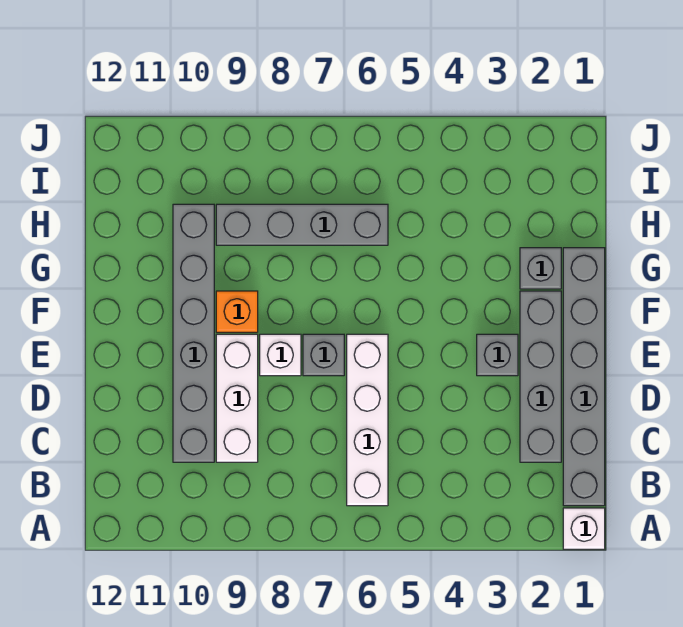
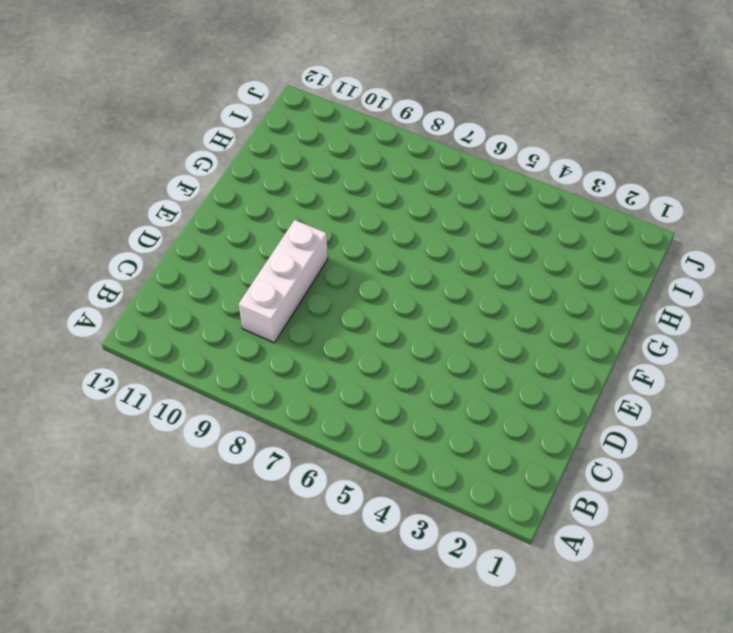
none -> white brick A1 level 1
none -> grey brick B1:G1 level 1
none -> white brick B6:E6 level 1

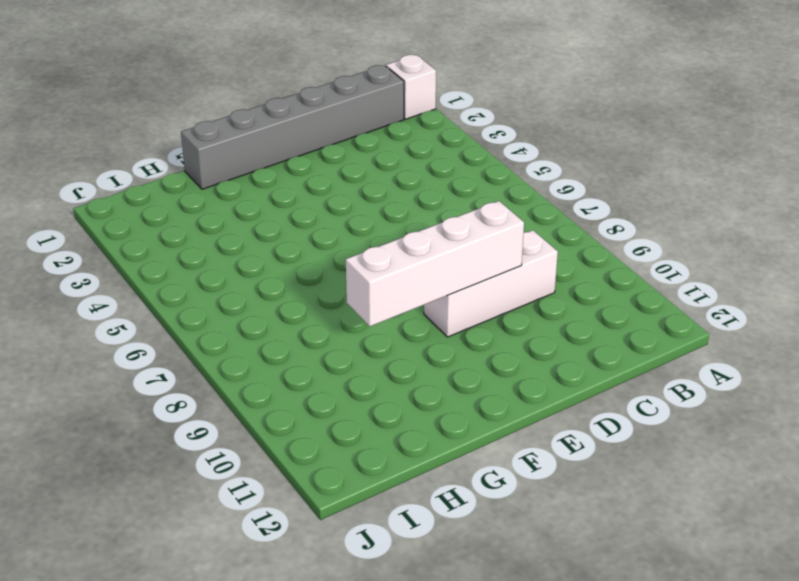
white brick D9:G9 level 2 -> white brick B6:E6 level 1
none -> grey brick C2:F2 level 1
none -> grey brick C10:H10 level 1
none -> grey brick E3 level 1

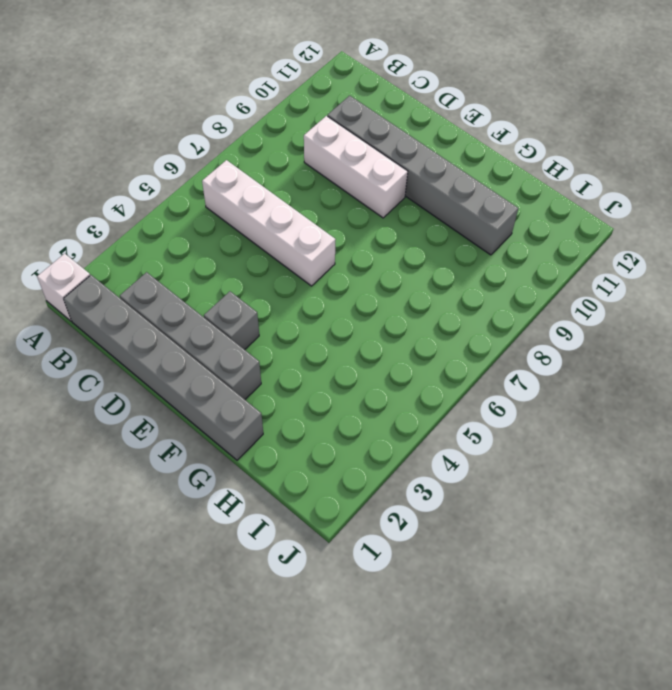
none -> grey brick E7 level 1
none -> white brick E8 level 1
none -> orange brick F9 level 1

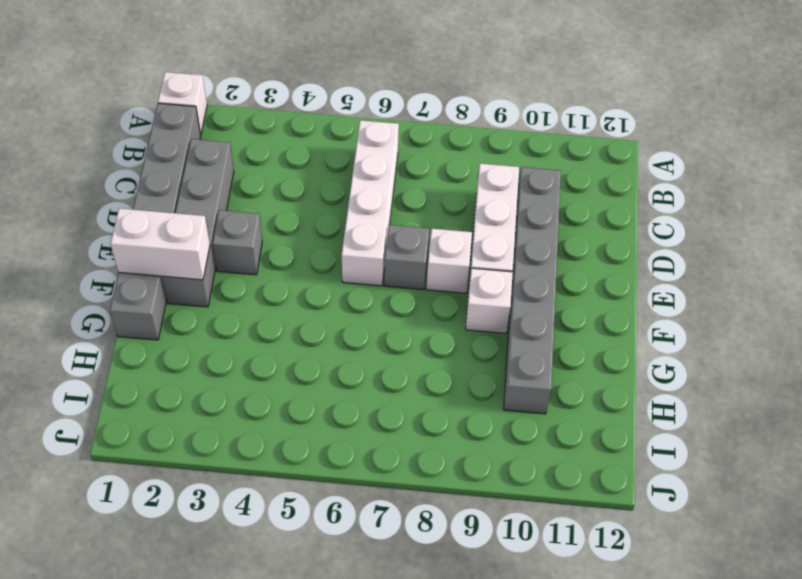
white brick F1:F2 level 2 -> none
white brick F9 level 1 -> orange brick F9 level 1
none -> grey brick G2 level 1
none -> grey brick H6:H9 level 1

